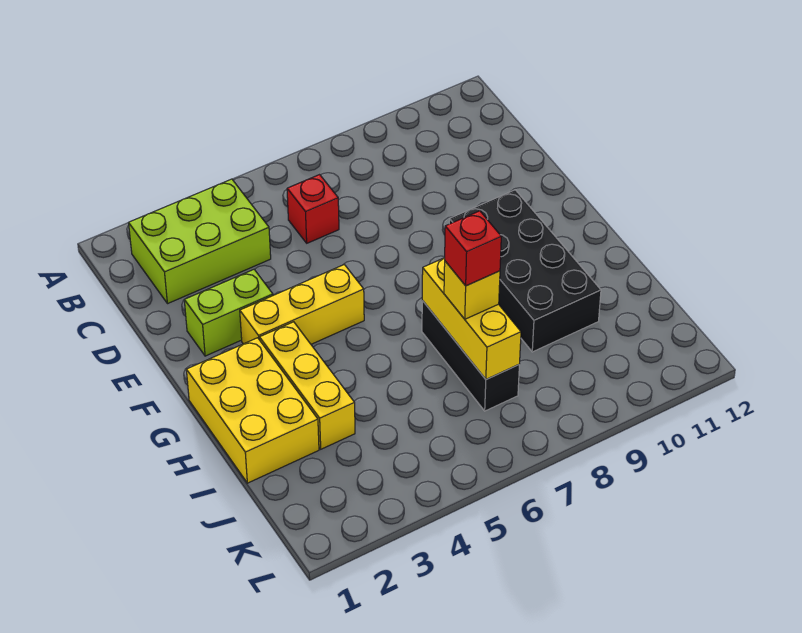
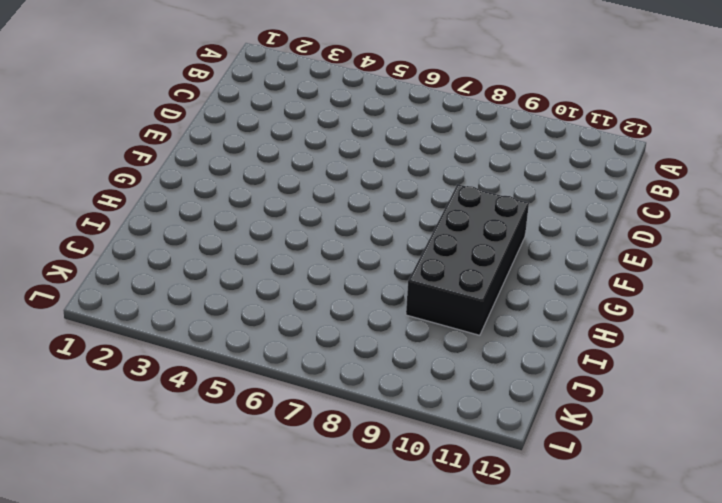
none -> lime brick B2:C4 level 1
none -> red brick C6 level 1

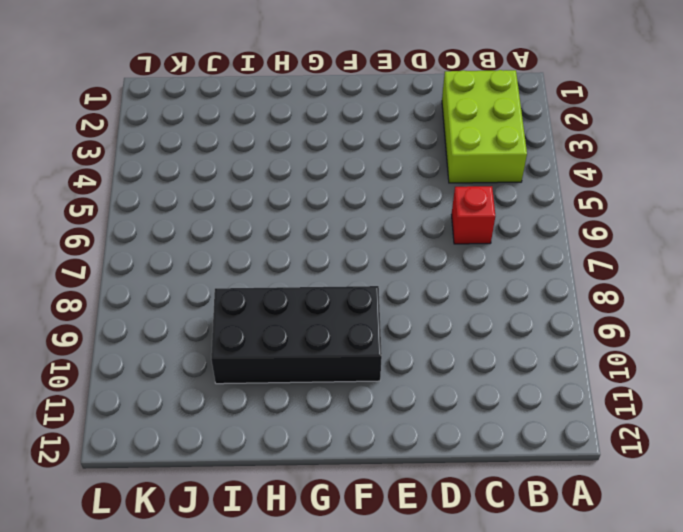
none -> lime brick E2:E3 level 1
none -> yellow brick F3:F5 level 1

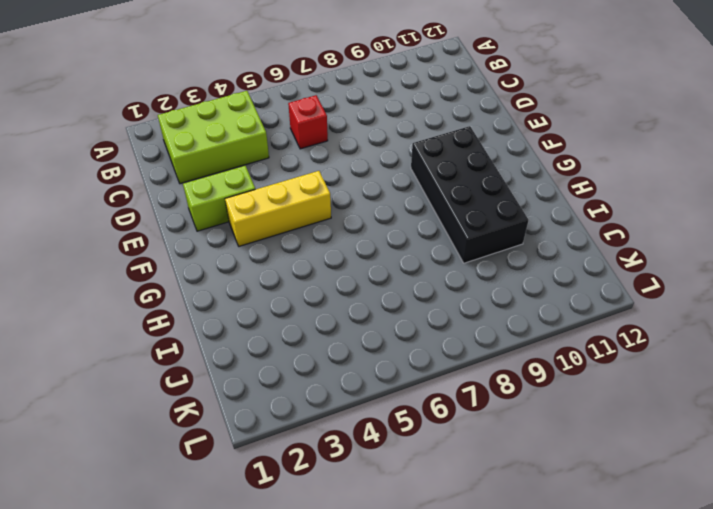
none -> yellow brick G1:I2 level 1
none -> yellow brick G3:I3 level 1

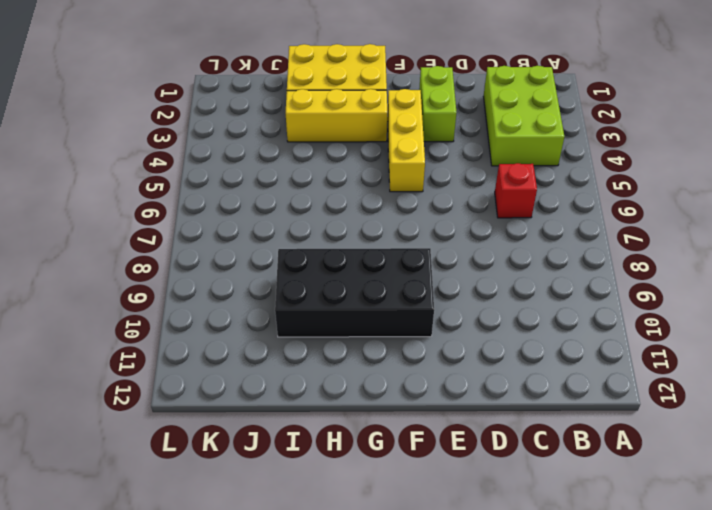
none -> black brick H7:J7 level 1
none -> yellow brick H7:J7 level 2

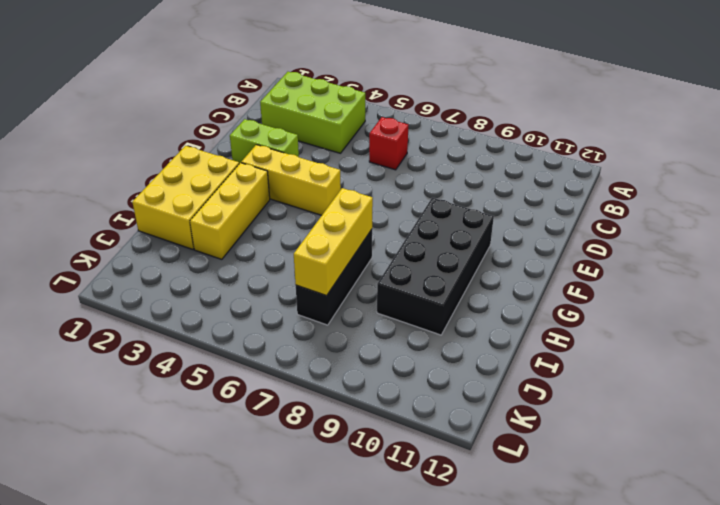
none -> yellow brick I7 level 3
none -> red brick I7 level 4

